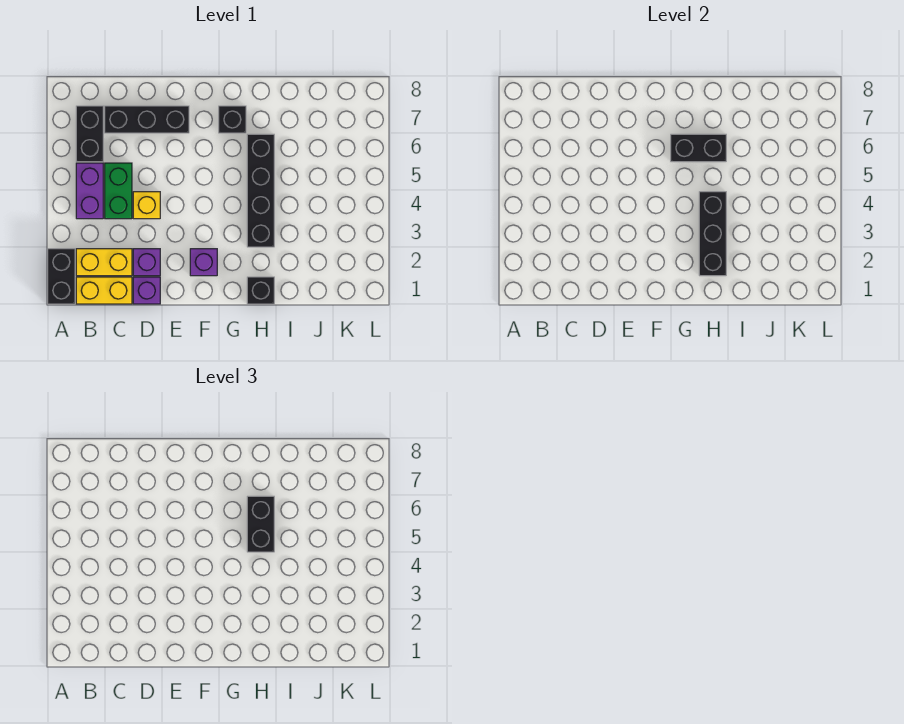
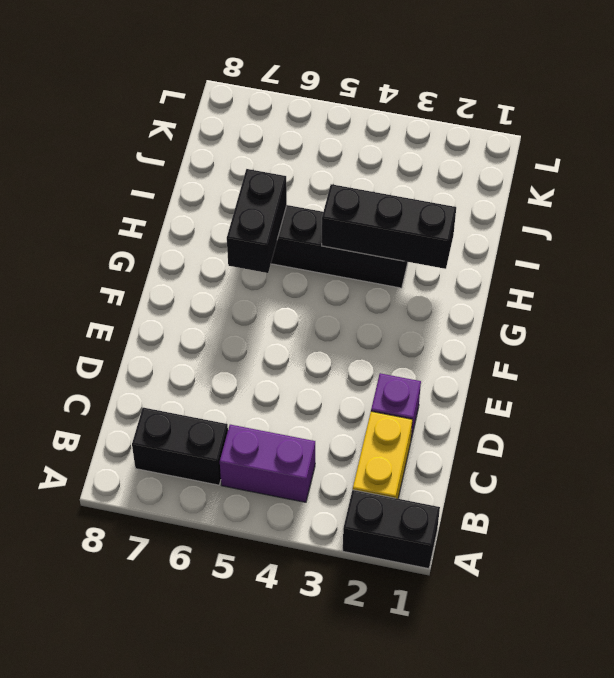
none -> yellow brick B1:C1 level 1
none -> green brick C4:C5 level 1
none -> black brick C7:E7 level 1

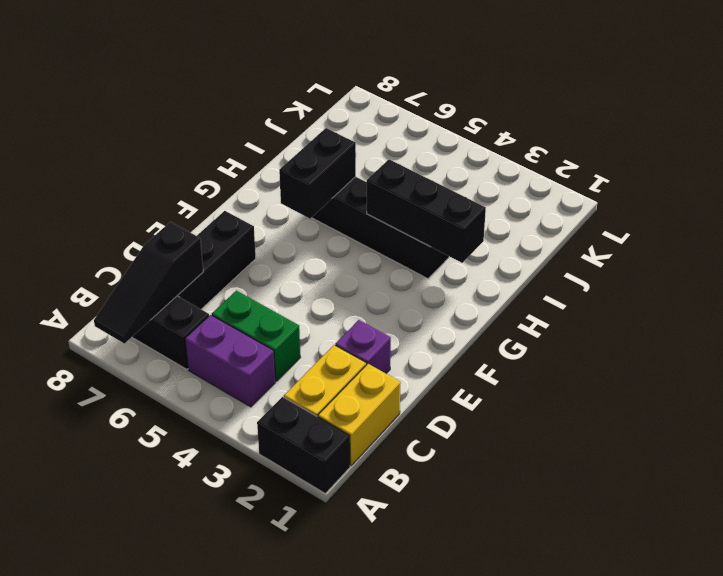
black slope A7:C7 level 2 top C -> none
none -> purple brick D1 level 1
none -> yellow brick D4 level 1
none -> purple brick F2 level 1

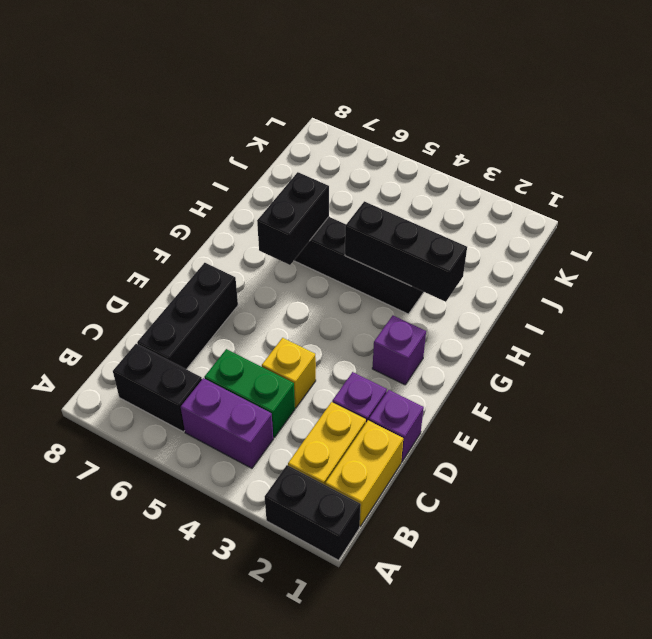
none -> black brick G7 level 1
none -> black brick H1 level 1
none -> black brick H5:H6 level 3

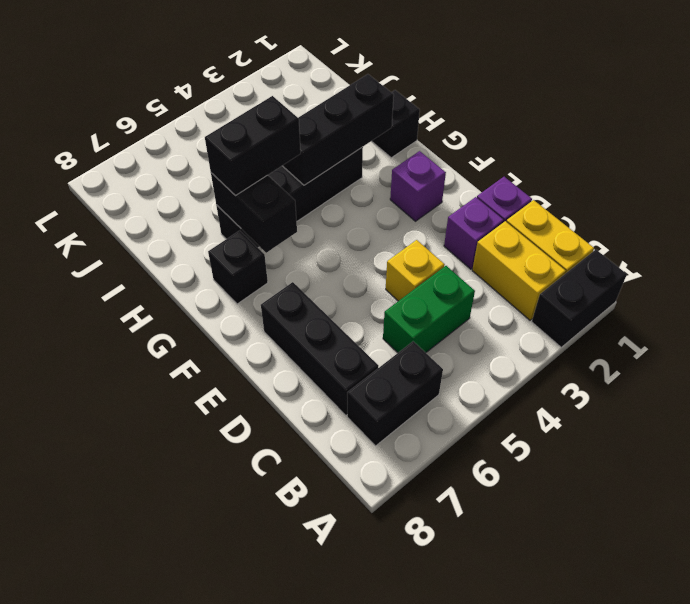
none -> purple brick B4:B5 level 1

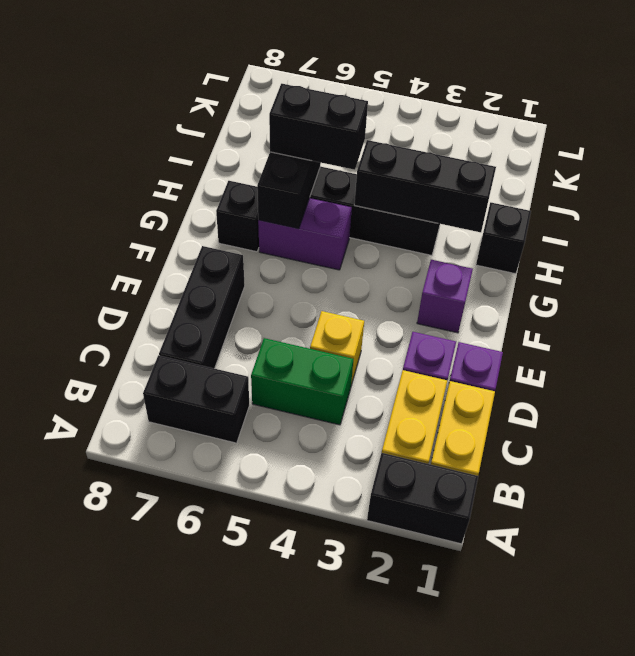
purple brick G5:G6 level 1 -> purple brick B4:B5 level 1

